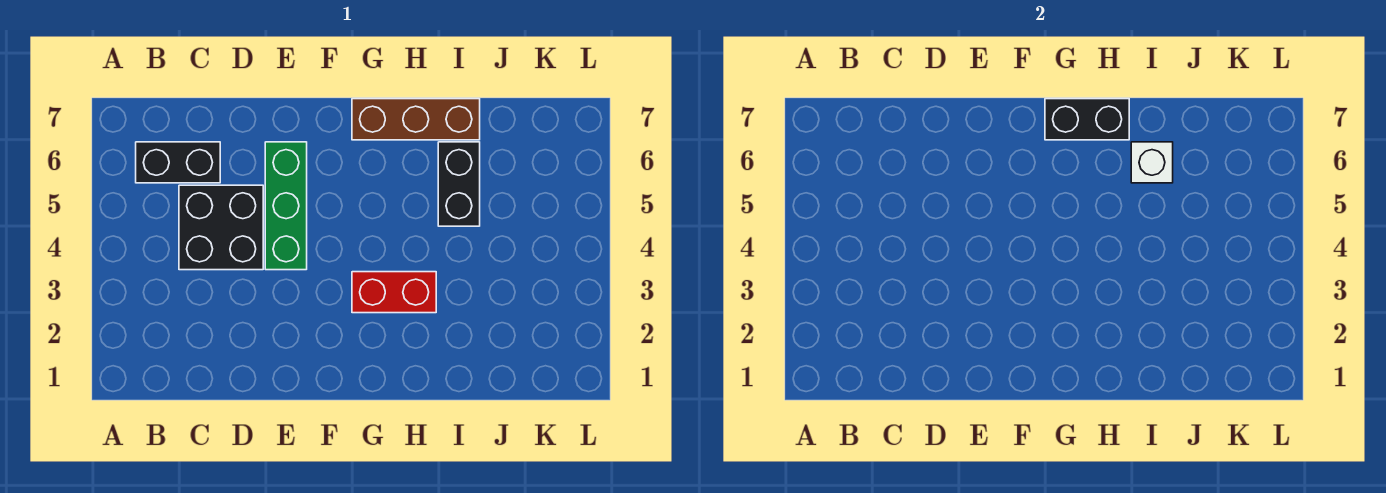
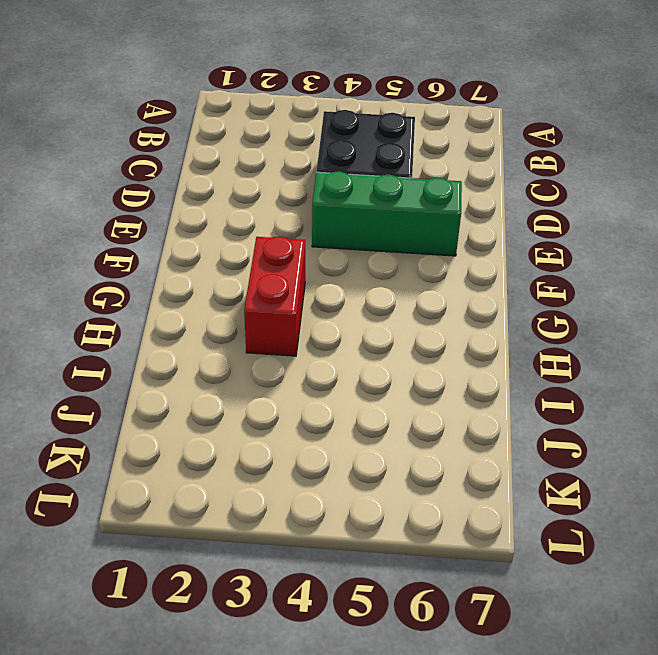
none -> black brick B6:C6 level 1
none -> brown brick G7:I7 level 1

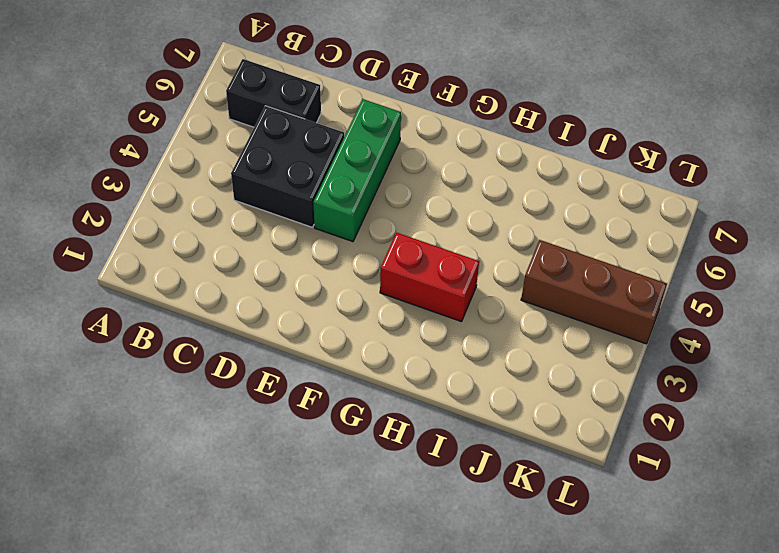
brown brick J4:L4 level 1 -> brown brick G7:I7 level 1
none -> black brick I5:I6 level 1
none -> black brick G7:H7 level 2

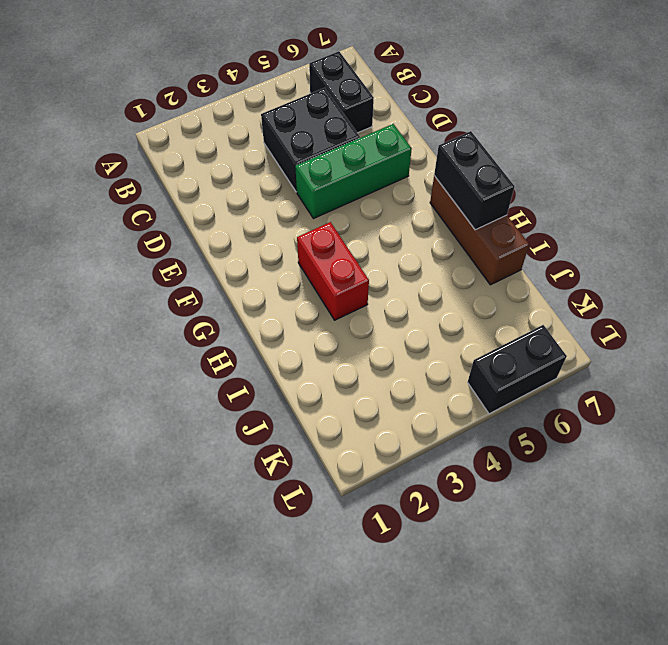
black brick L5:L6 level 1 -> black brick I5:I6 level 1
none -> white brick I6 level 2

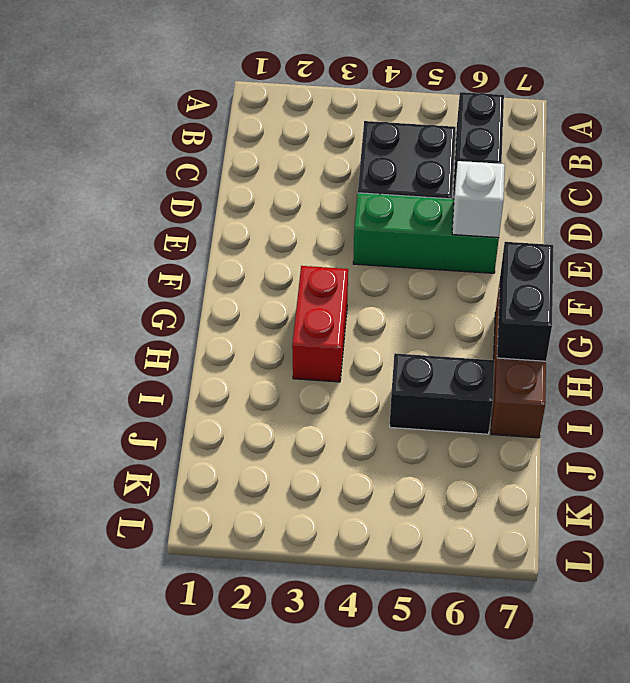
white brick E6 level 2 -> white brick I6 level 2

